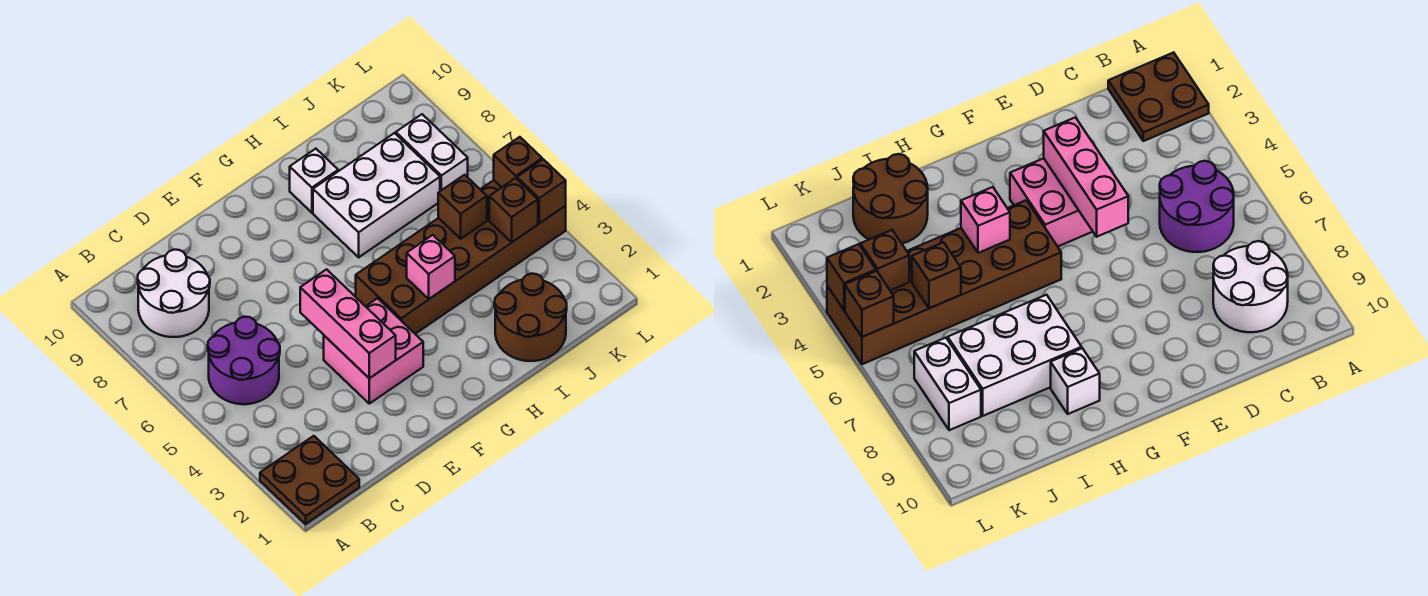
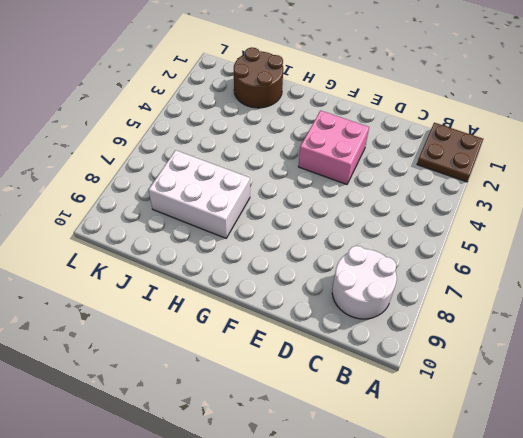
none -> purple round brick B5:C6 level 1
none -> brown brick G4:L5 level 1
none -> white brick H9 level 1

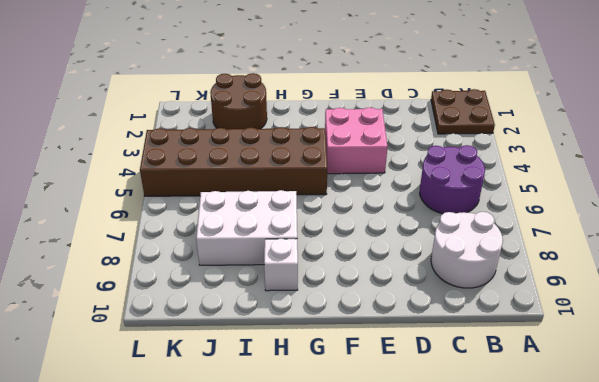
none -> white brick K7:K8 level 1
none -> pink brick E3:E5 level 2
none -> pink brick H4 level 2

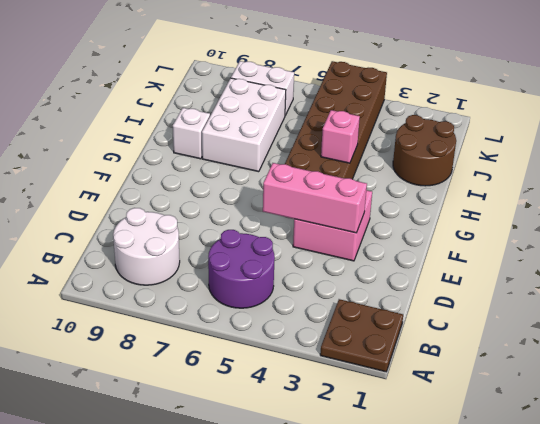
none -> brown brick J5 level 2
none -> brown brick K4 level 2
none -> brown brick L4 level 2

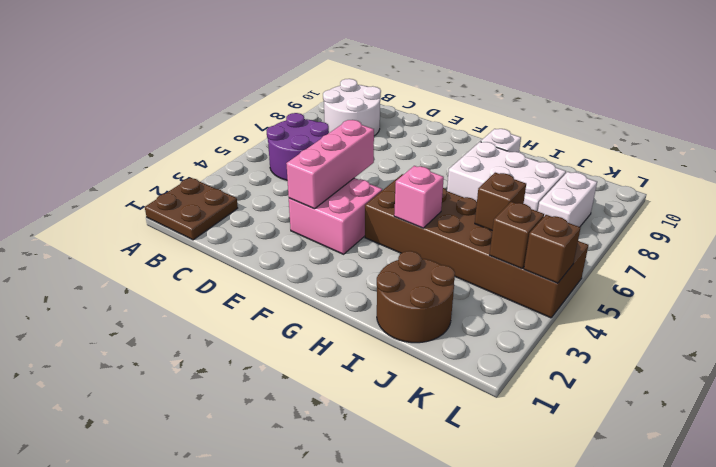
none -> brown brick L5 level 2

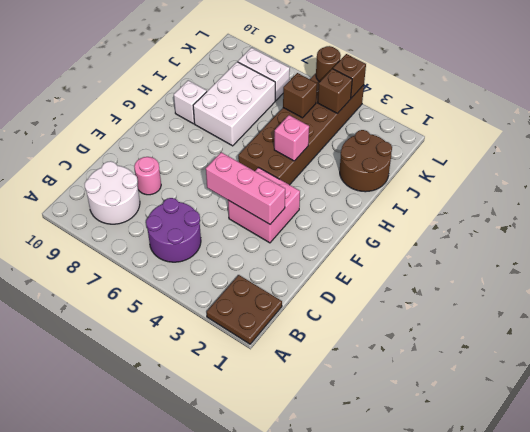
pink round brick D8 level 1 -> none
brown round brick L5 level 2 -> brown brick L5 level 2

